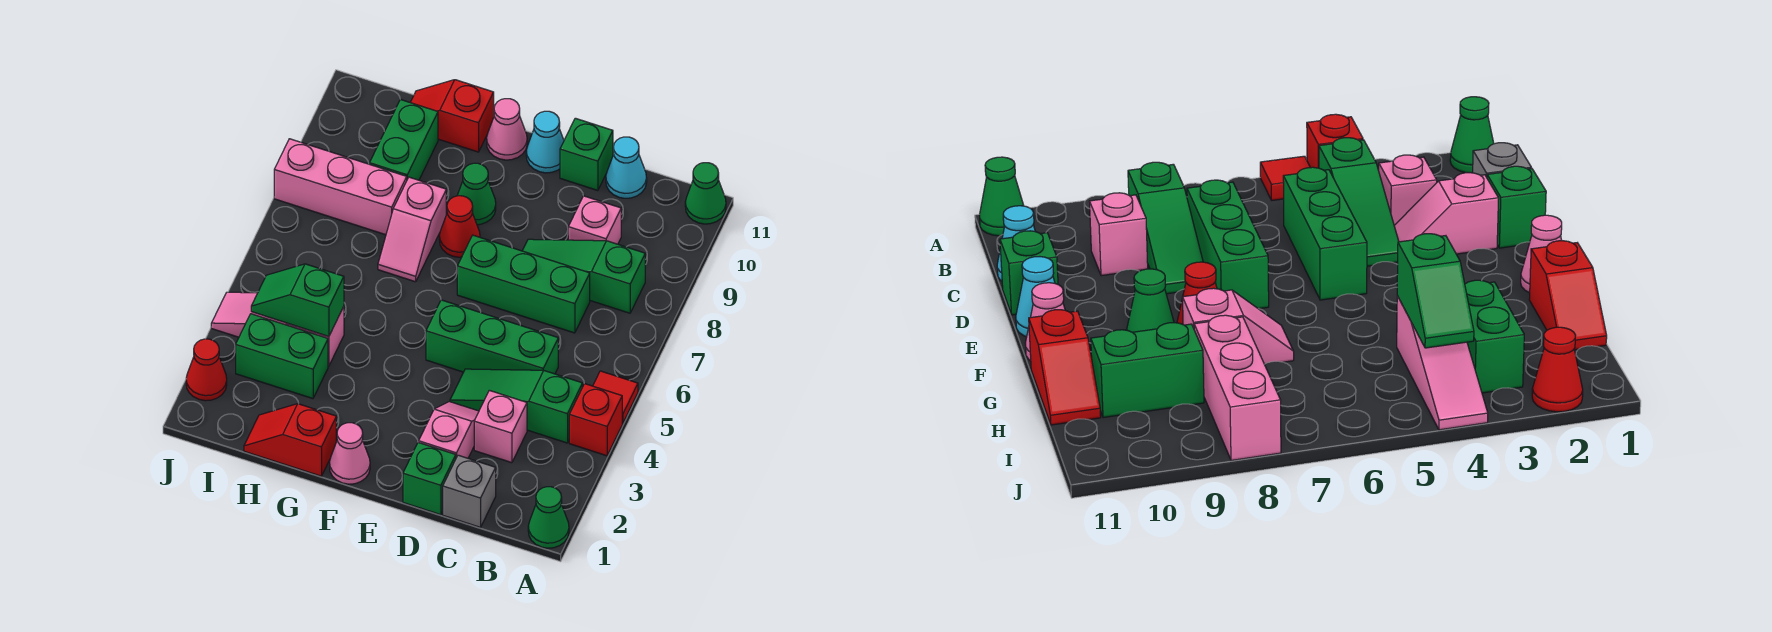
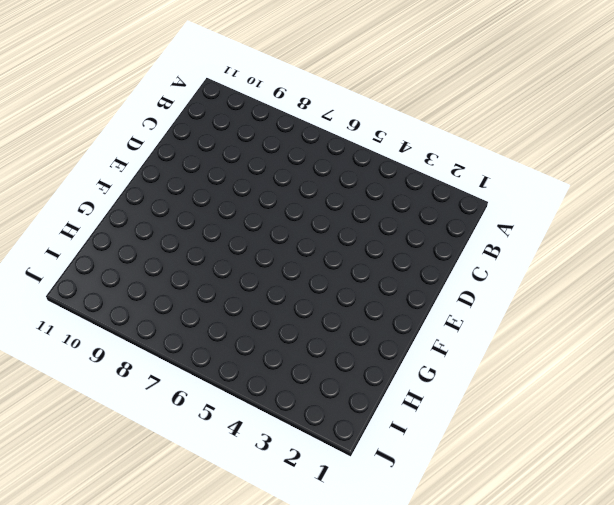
none -> green cone A1 level 1
none -> red brick A4 level 1
none -> red tile A5 level 1

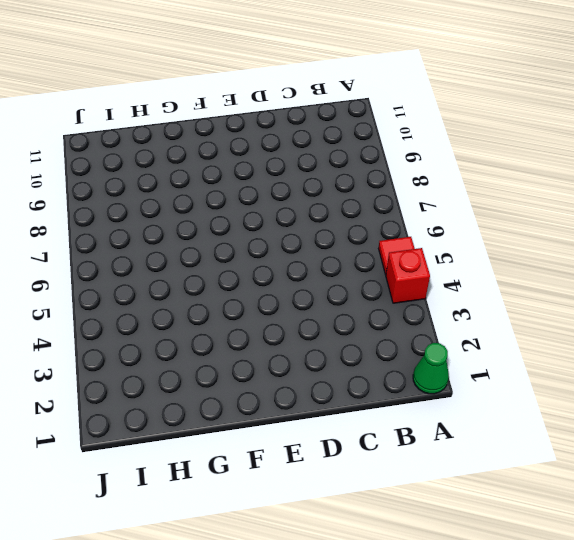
none -> green cone A11 level 1
none -> green slope B4:D4 level 1 top B
none -> green slope B8:D8 level 1 top B

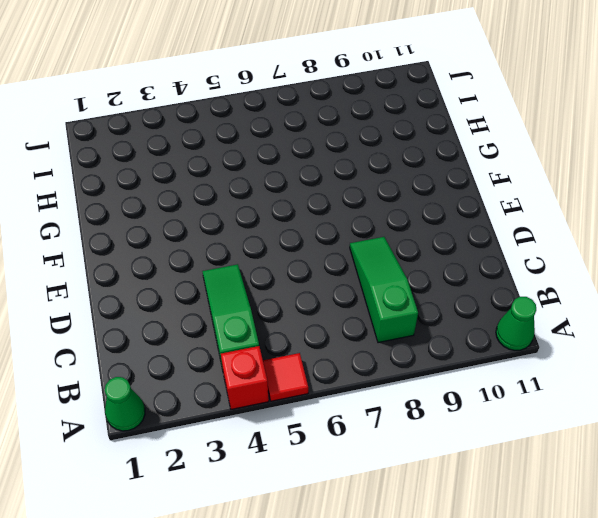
none -> grey brick C1 level 1
none -> pink brick C3 level 1
none -> green brick C5:E5 level 1

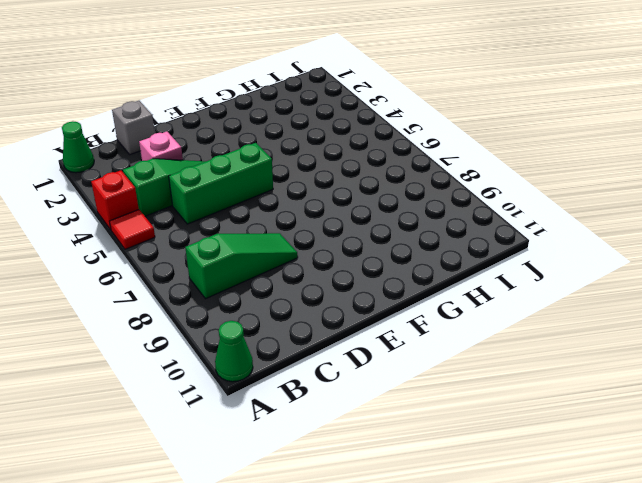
none -> green brick C7:E7 level 1
none -> pink brick C9 level 1
none -> cyan cone C11 level 1

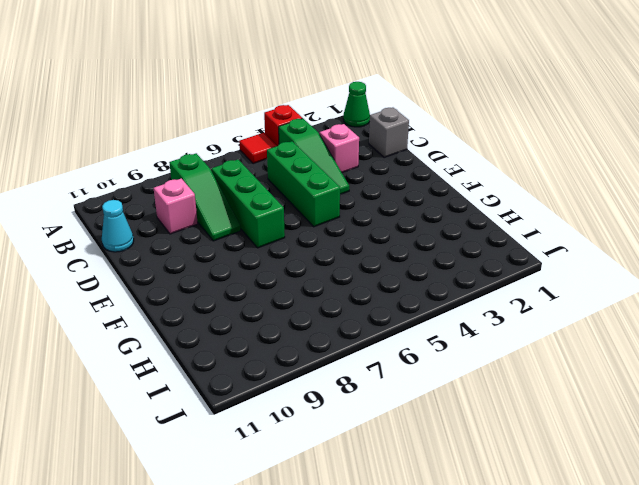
none -> green cone A11 level 1
none -> green brick D1 level 1
none -> pink slope D2:D3 level 1 top 2

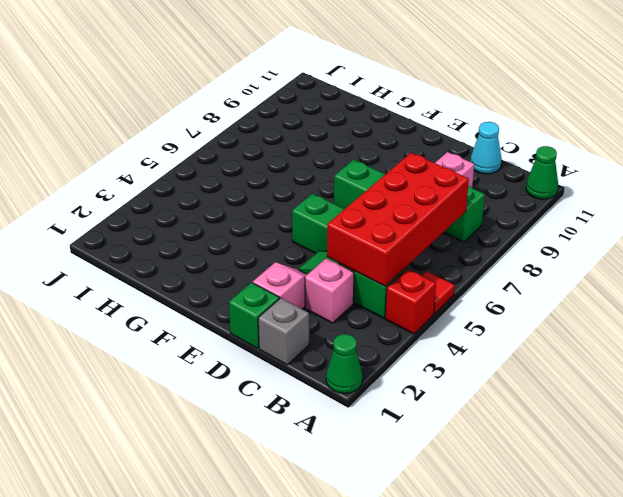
red brick B4:C7 level 2 -> none
none -> green brick D11 level 1
none -> cyan cone E11 level 1
none -> pink cone F1 level 1

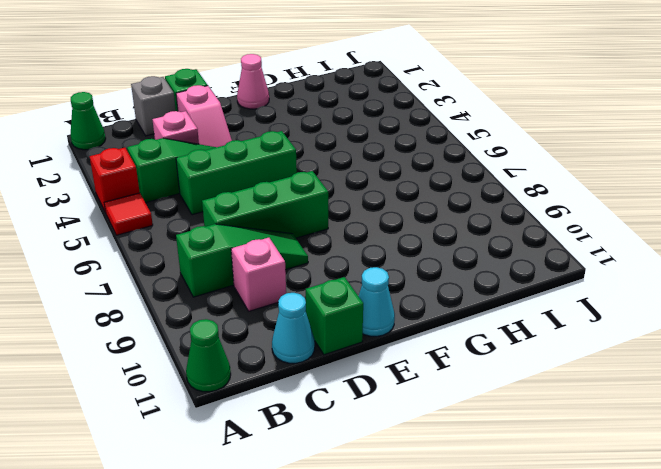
none -> red cone F8 level 1
none -> green cone F9 level 1
none -> pink cone F11 level 1

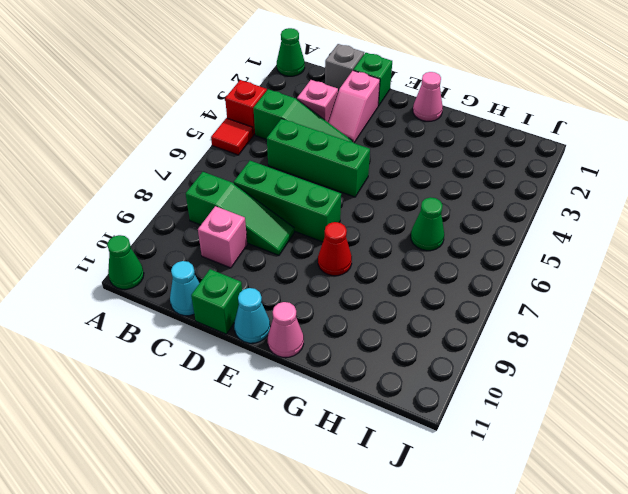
green cone H6 level 1 -> green cone F9 level 1
none -> red slope G1:H1 level 1 top G
none -> pink slope G7:G8 level 1 top 8
none -> red slope G11:H11 level 1 top G

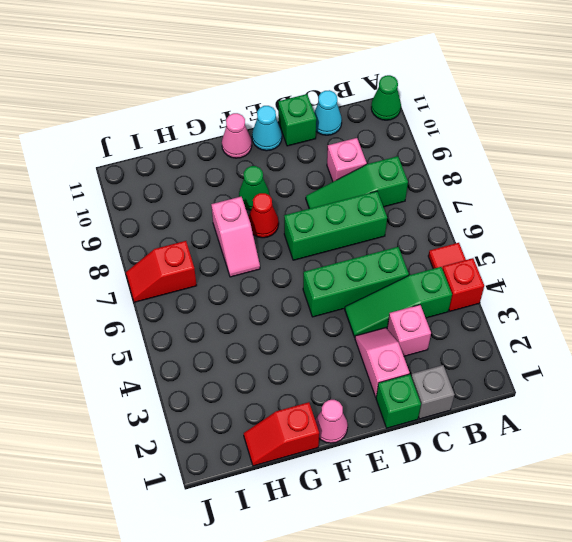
red slope I7:J7 level 1 top I -> red slope G11:H11 level 1 top G
none -> green cone A1 level 1
none -> green brick H3:I3 level 1
none -> pink slope H4:J4 level 1 top H

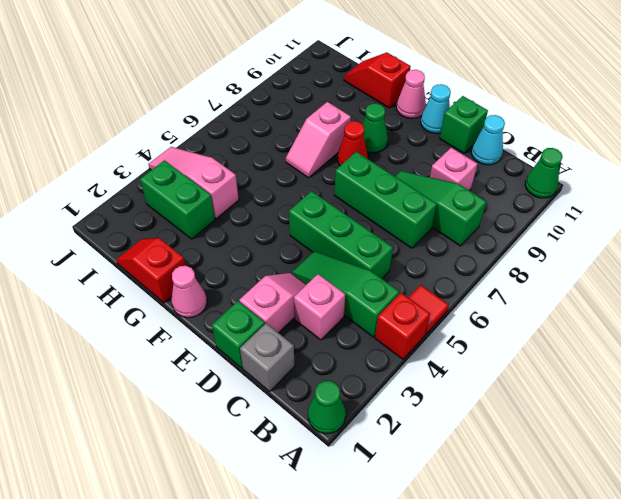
none -> pink brick H8:J8 level 1
none -> green brick H9:H10 level 1
none -> red cone J2 level 1

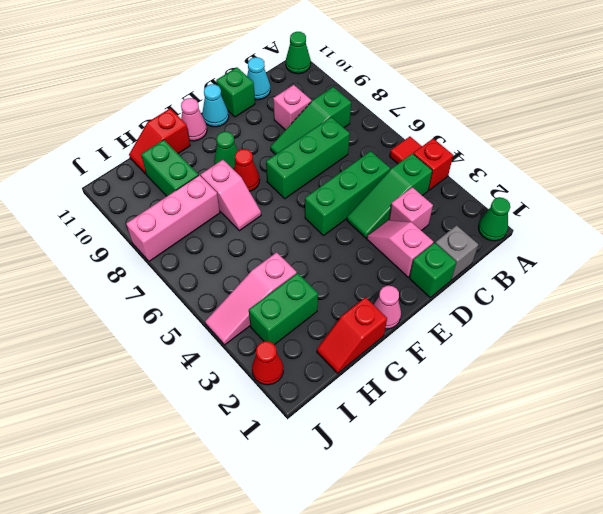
none -> green slope H4:I4 level 2 top H

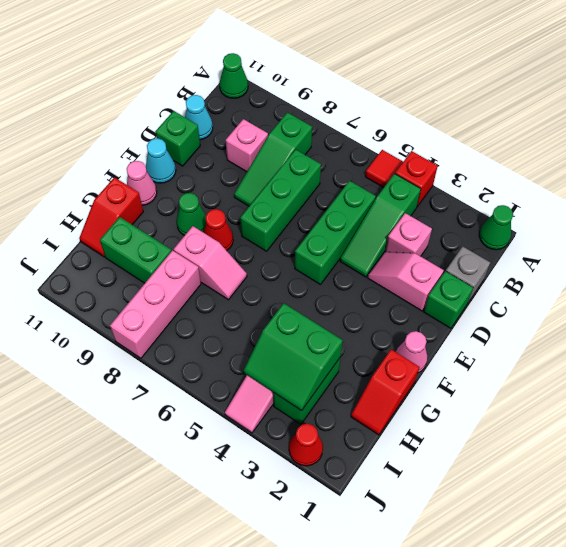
green slope H3:I4 level 2 top H -> green slope H4:I4 level 2 top H

